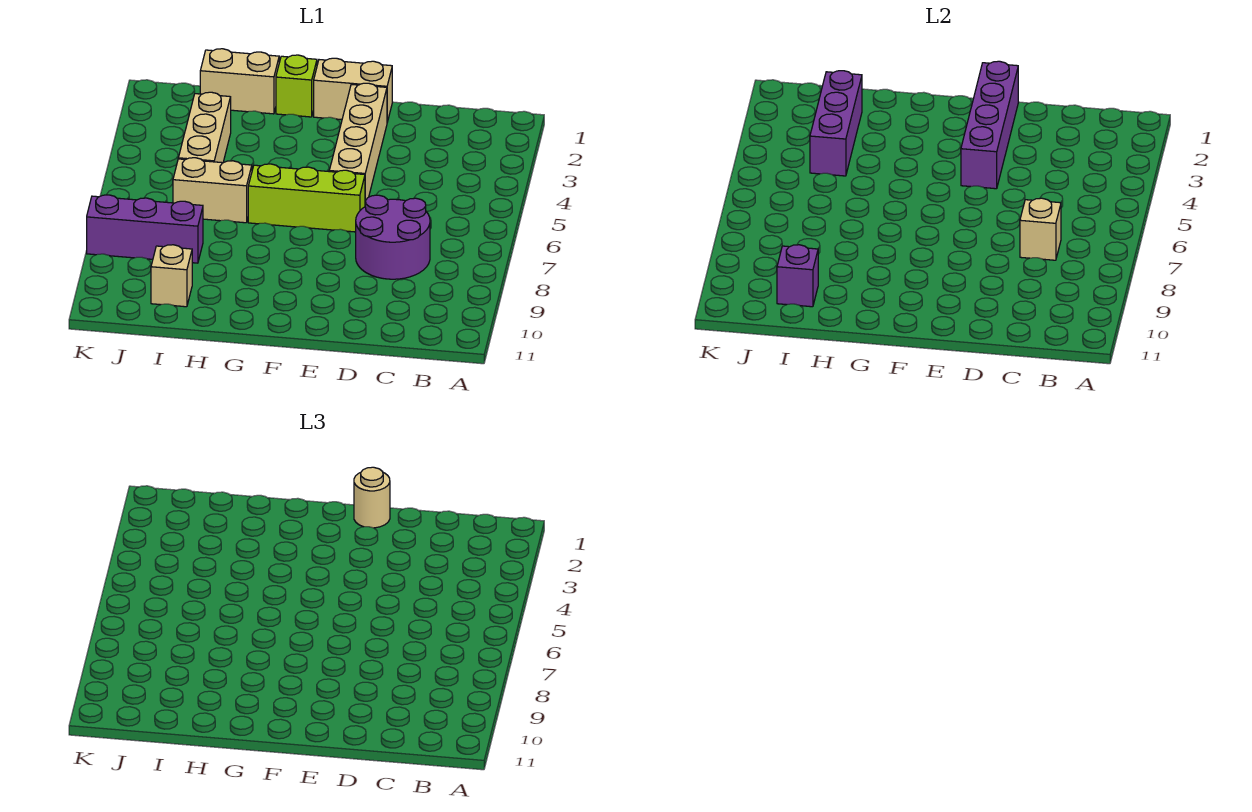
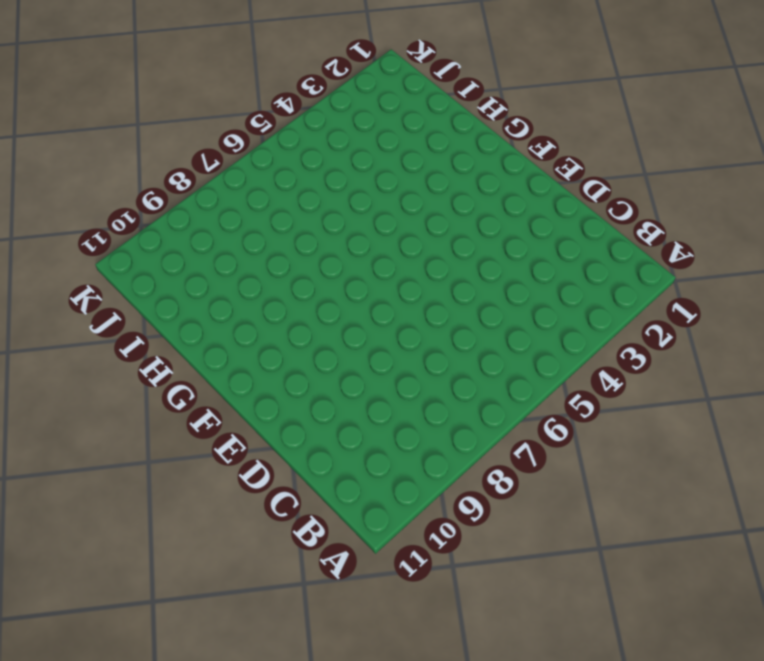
none -> purple round brick C7:D8 level 1
none -> tan brick E1:F1 level 1
none -> tan brick E2:E5 level 1

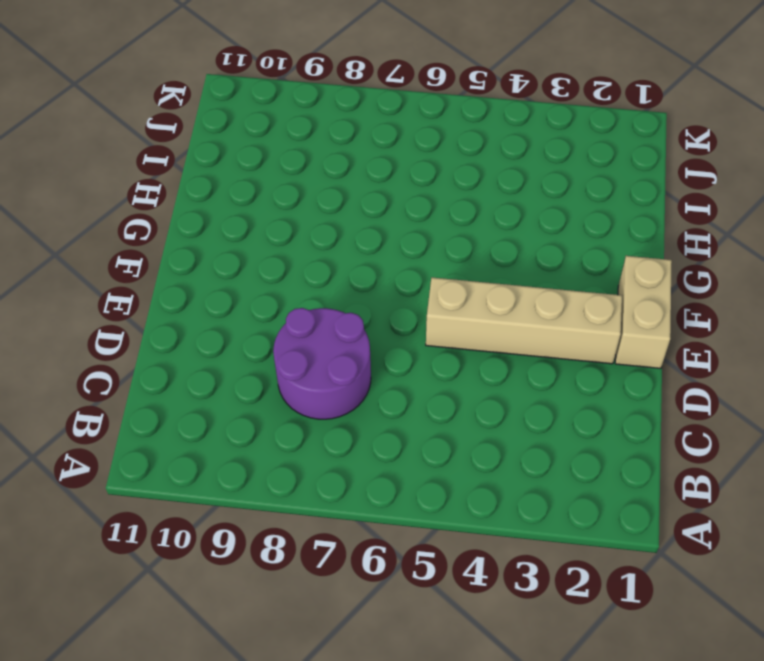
none -> lime brick E6:G6 level 1
none -> lime brick G1 level 1
none -> tan brick H1:I1 level 1

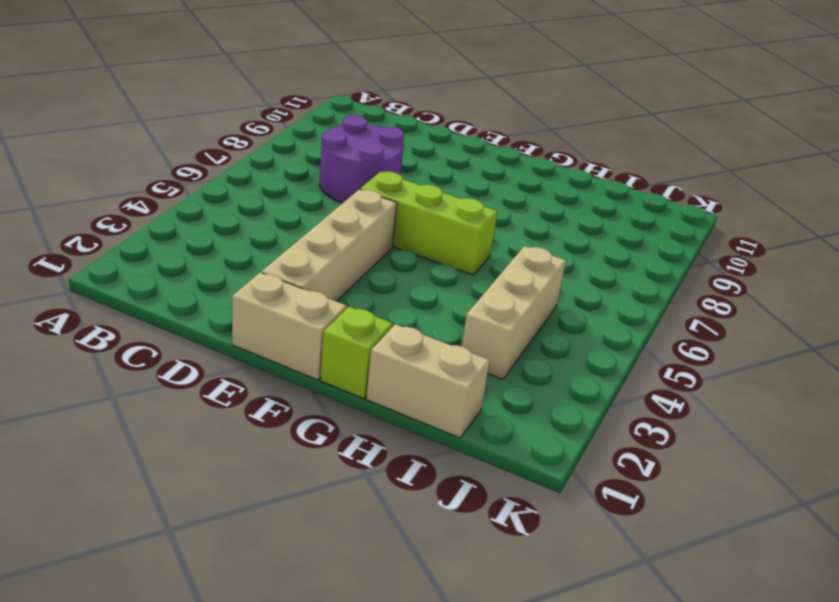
none -> tan brick H6:I6 level 1
none -> purple brick I8:K8 level 1
none -> tan brick I10 level 1

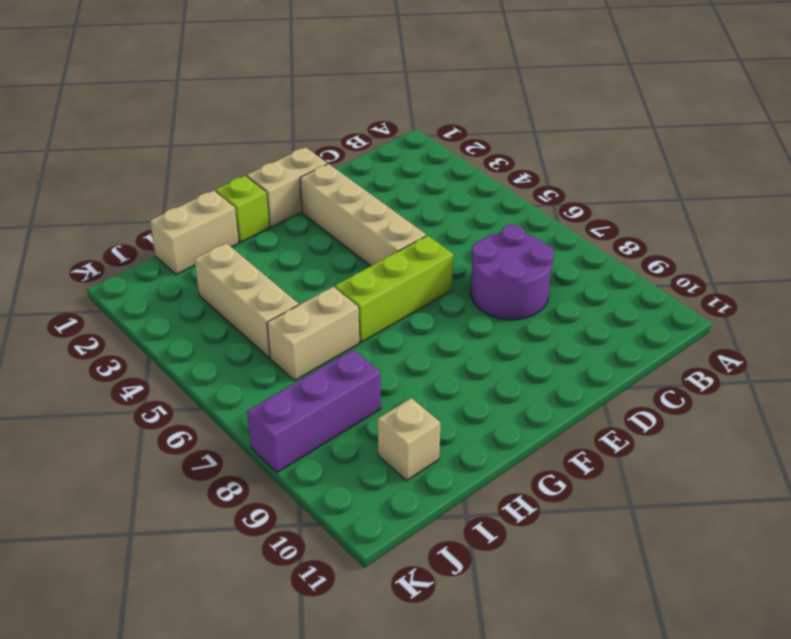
none -> tan brick C7 level 2
none -> purple brick E1:E4 level 2
none -> purple brick I2:I4 level 2

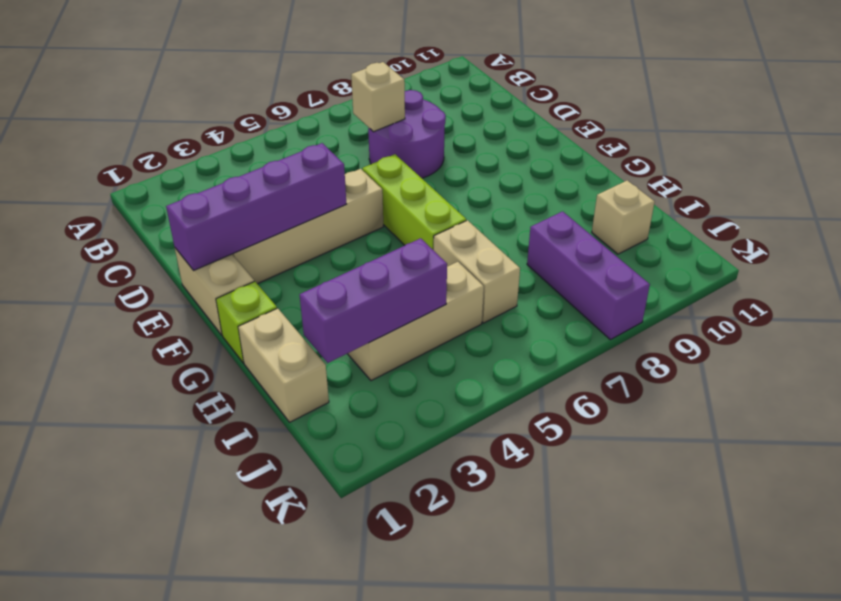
none -> purple brick I10 level 2
none -> tan round brick E1 level 3

